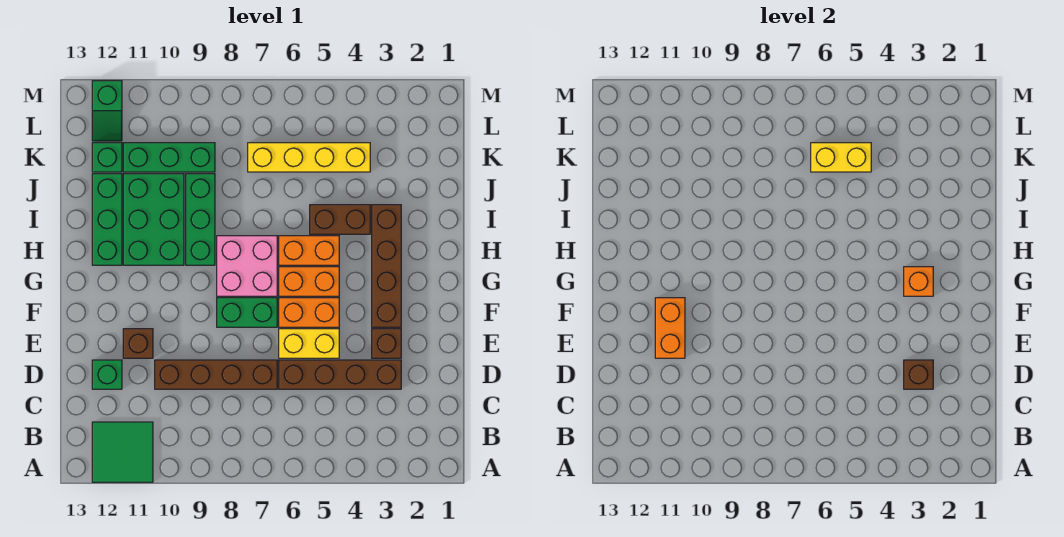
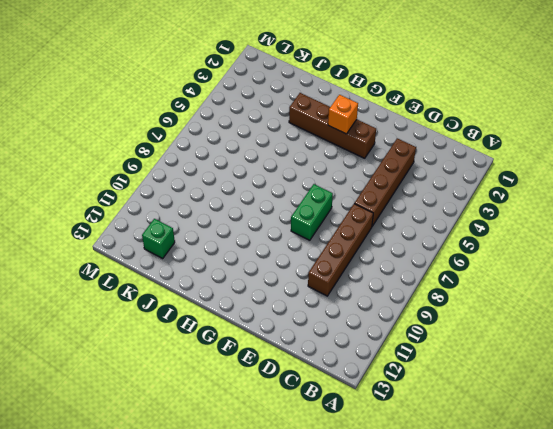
none -> green tile A11:B12 level 1
none -> green brick D12 level 1
none -> brown brick E3 level 1

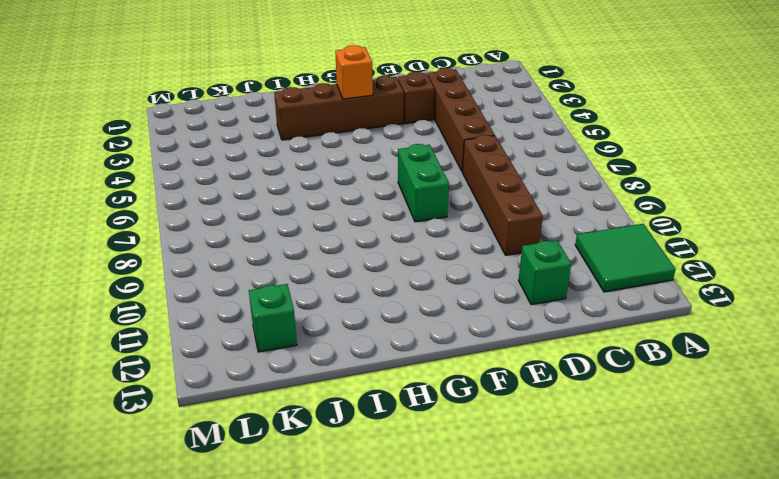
none -> yellow brick E5:E6 level 1
none -> brown brick E11 level 1
none -> orange brick F5:F6 level 1

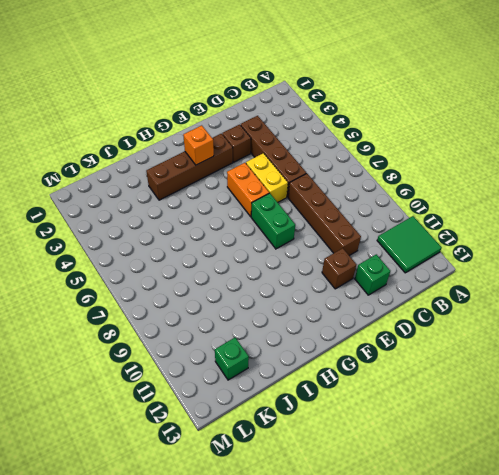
none -> orange brick G5:G6 level 1
none -> pink brick G7:H8 level 1
none -> orange brick H5:H6 level 1

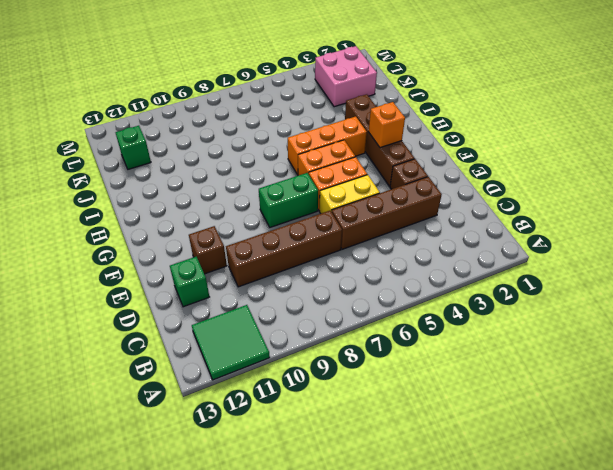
orange brick H4:H6 level 1 -> orange brick H5:H6 level 1
pink brick K2:L3 level 1 -> pink brick G7:H8 level 1
none -> green brick H9:J9 level 1
none -> green brick H10:J11 level 1
none -> green brick H12:J12 level 1

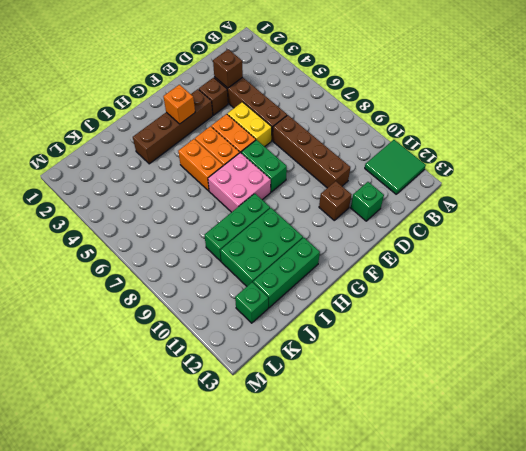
none -> brown brick I4:I5 level 1
none -> yellow brick K4:K7 level 1
none -> green brick K9:K11 level 1

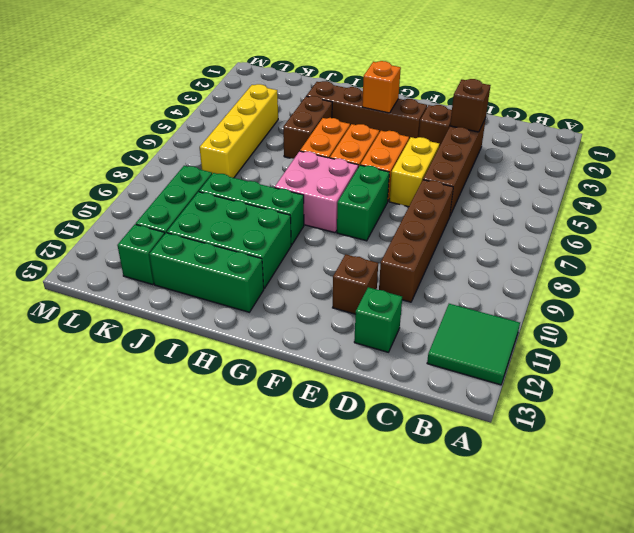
none -> green slope L12:M12 level 1 top M
none -> orange brick E11:F11 level 2
none -> yellow brick K5:K6 level 2

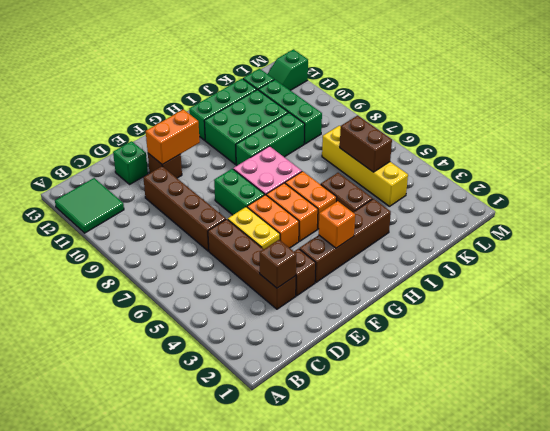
brown brick K5:K6 level 2 -> yellow brick K5:K6 level 2

